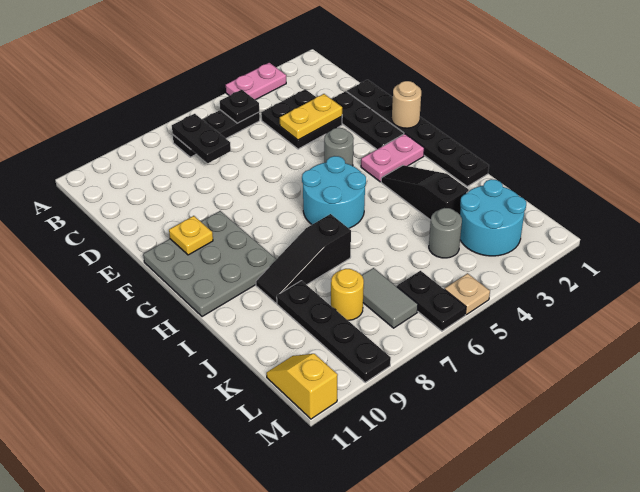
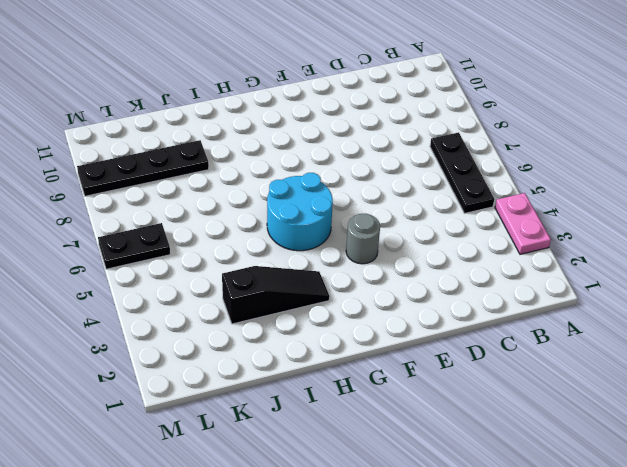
none -> black plate C3:D4 level 1
none -> black plate D1:I1 level 1
none -> black plate D2:F2 level 1

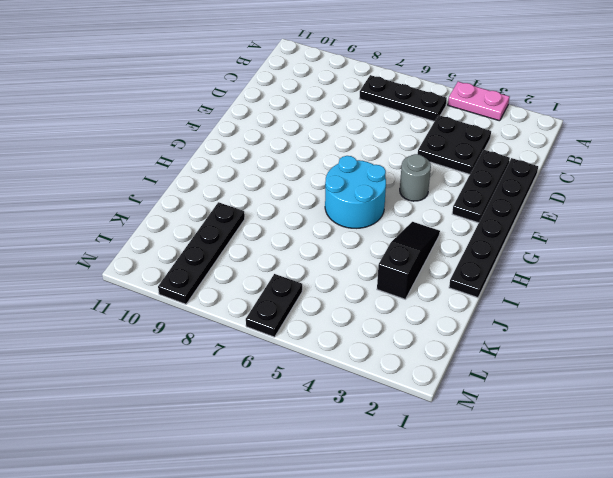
none -> grey plate F9:H11 level 1
none -> pink plate G2:G3 level 1
none -> black slope I7:I9 level 1 top 7

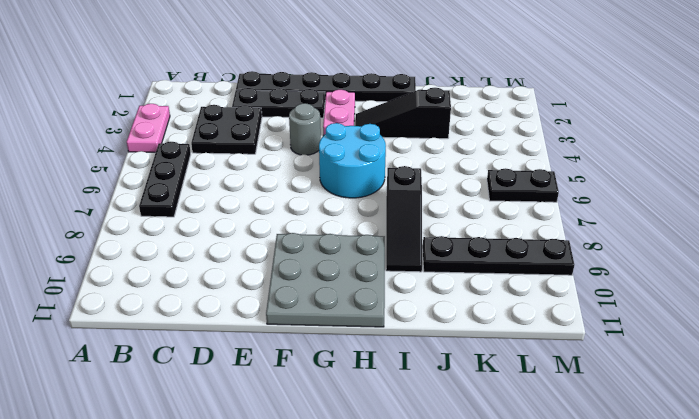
none -> cyan round brick K2:L3 level 1
none -> grey round brick K4 level 1
none -> grey tile K7:L7 level 1

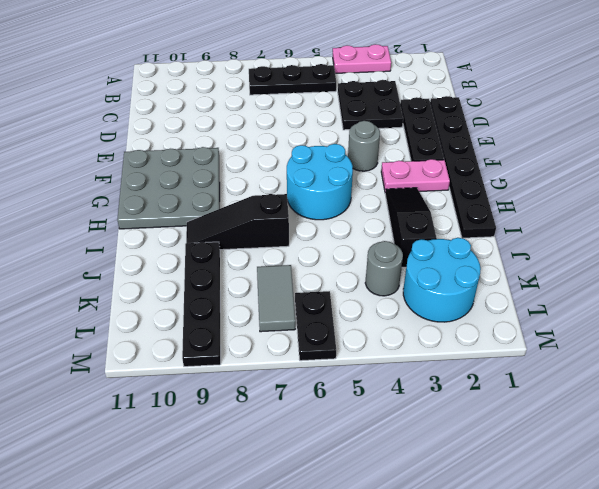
none -> yellow round brick K8 level 1
none -> yellow slope L11:M11 level 1 top M
none -> tan plate M5 level 1

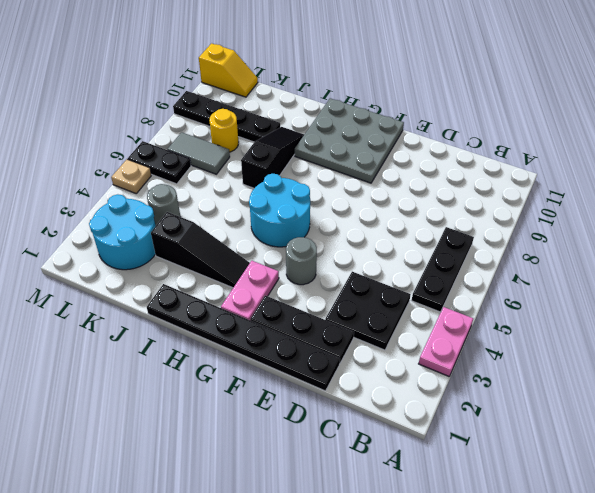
none -> black plate B5 level 2
none -> black plate B7:C7 level 2
none -> yellow plate D3:D4 level 2

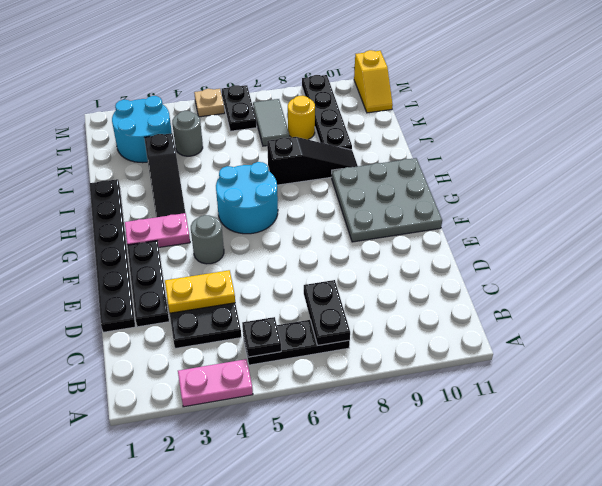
none -> tan round brick F1 level 2
none -> yellow plate F10 level 2

